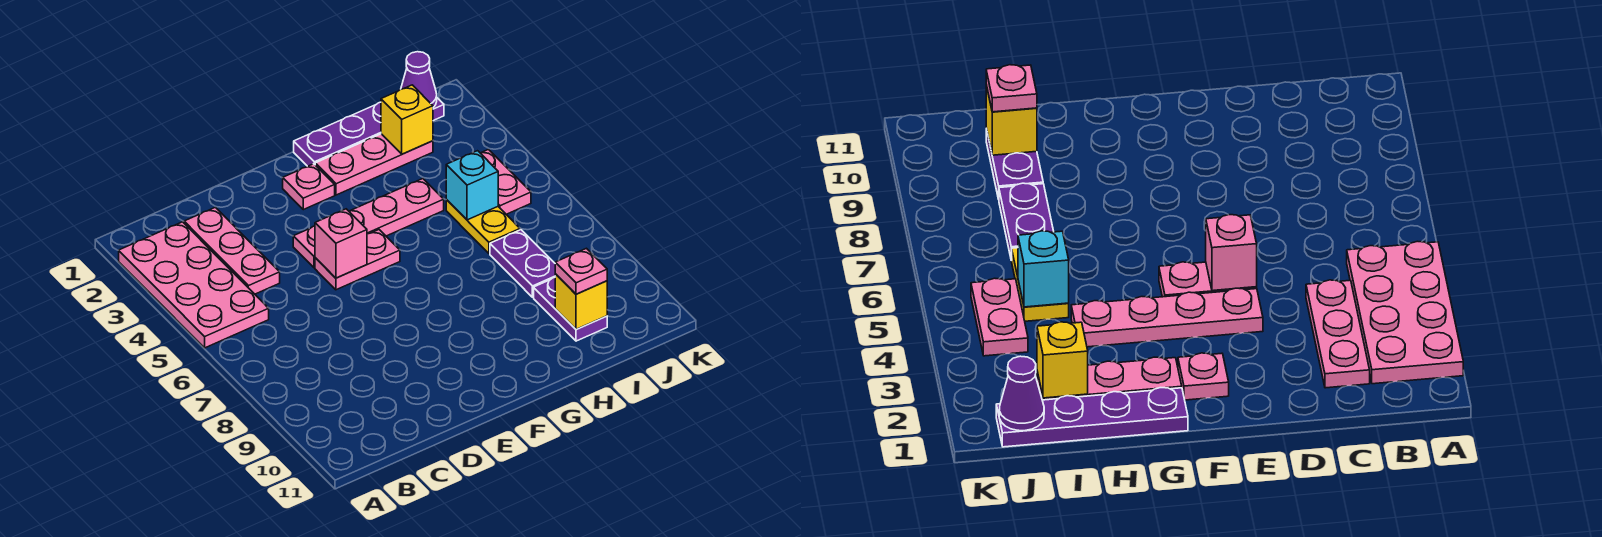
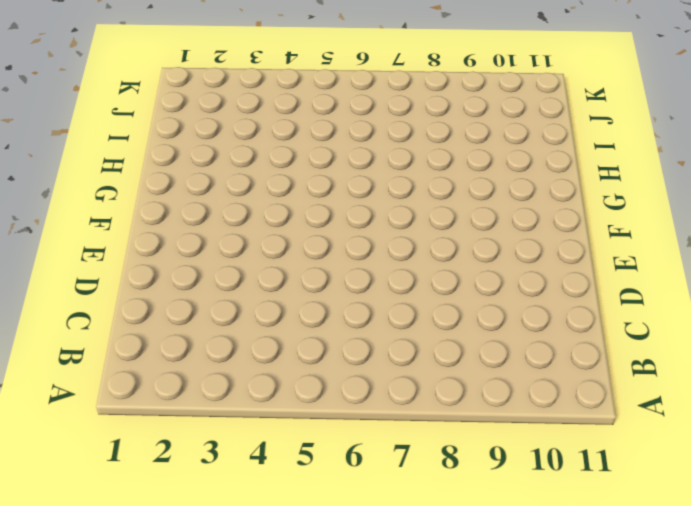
none -> pink plate A2:B5 level 1
none -> pink plate C2:C4 level 1
none -> pink plate E4:H4 level 1

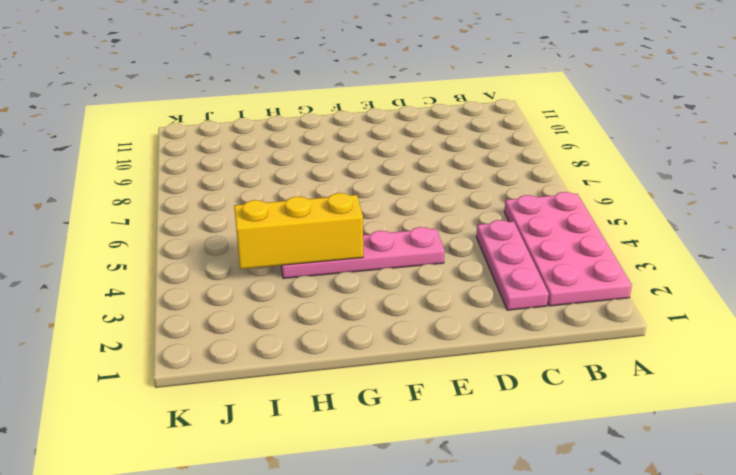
yellow brick G4:I4 level 2 -> none
none -> pink plate E5:F5 level 1
none -> pink plate F2 level 1
none -> purple plate G1:J1 level 1

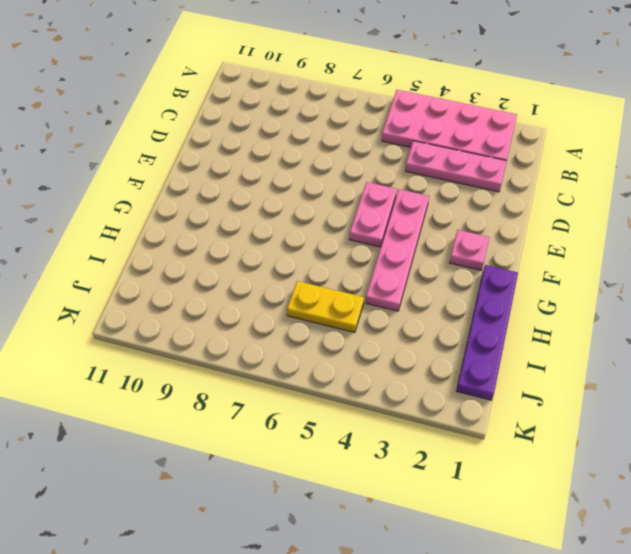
none -> pink plate G2:I2 level 1
none -> purple plate I7:I8 level 1
none -> purple plate I9:I10 level 1

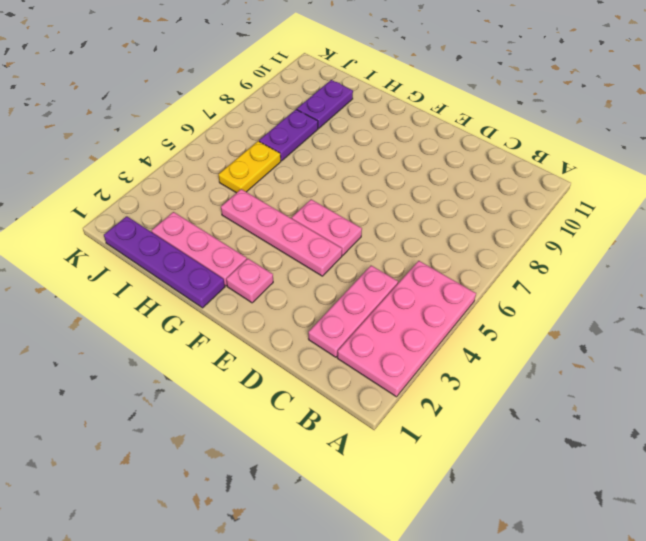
none -> pink plate J4:J5 level 1
none -> pink brick E5 level 2
none -> yellow brick I2 level 2

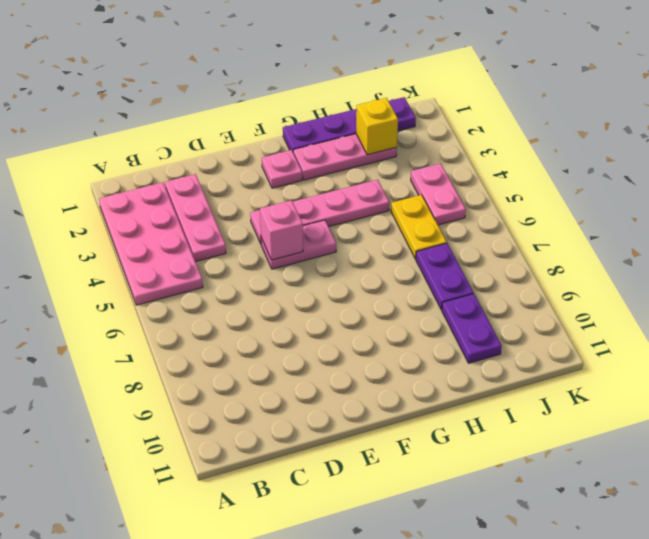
none -> cyan brick I5 level 2
none -> yellow brick I10 level 2
none -> purple cone J1 level 2

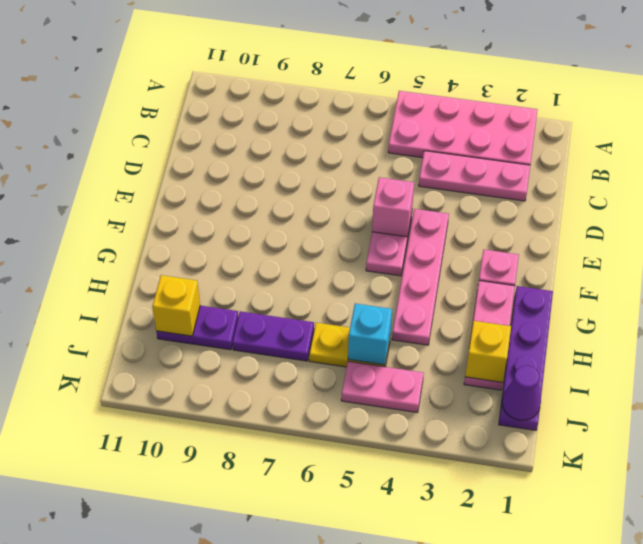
none -> pink plate I10 level 3

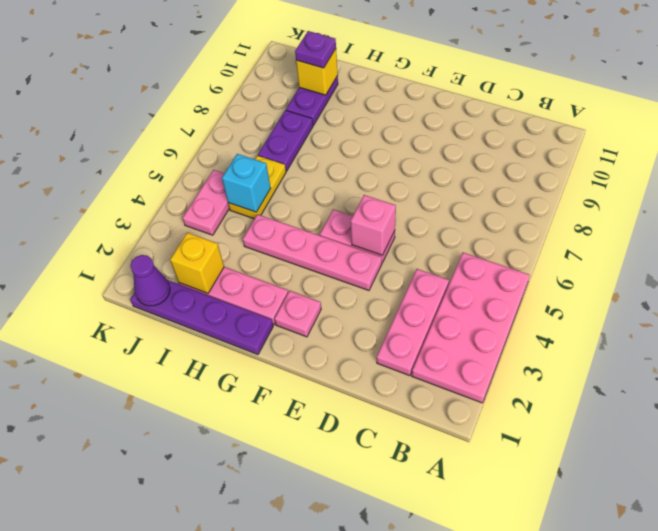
purple plate I10 level 3 -> pink plate I10 level 3

